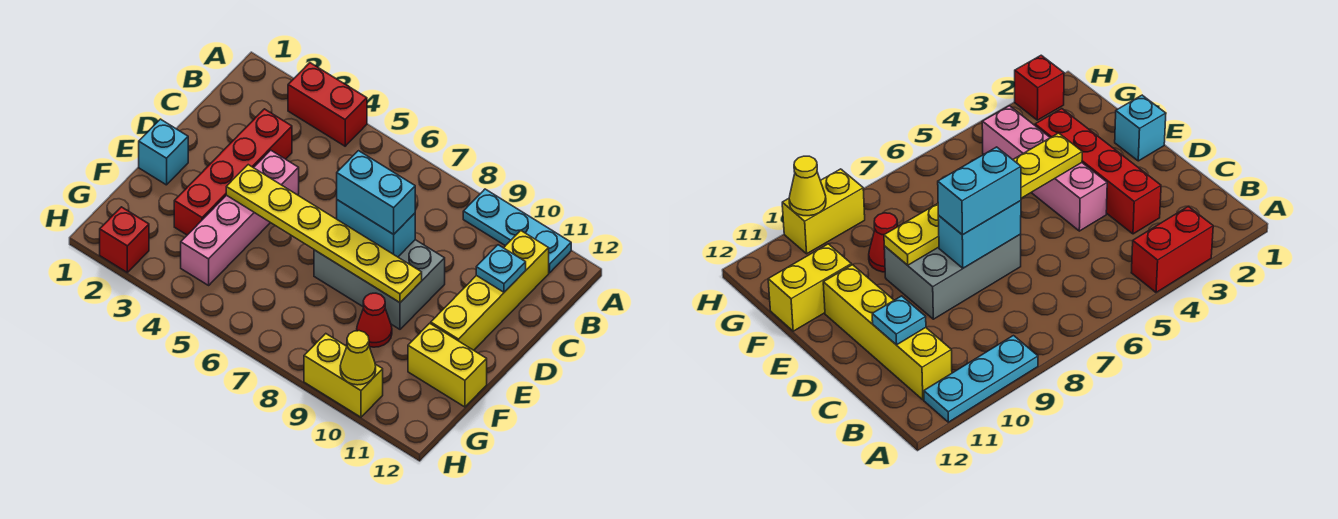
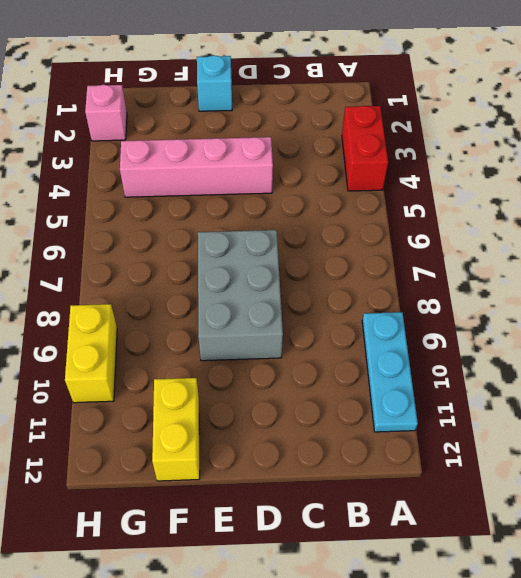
pink brick H2 level 1 -> red brick H2 level 1
none -> yellow brick B11:E11 level 1
none -> red brick C3:F3 level 1
none -> red cone F9 level 1

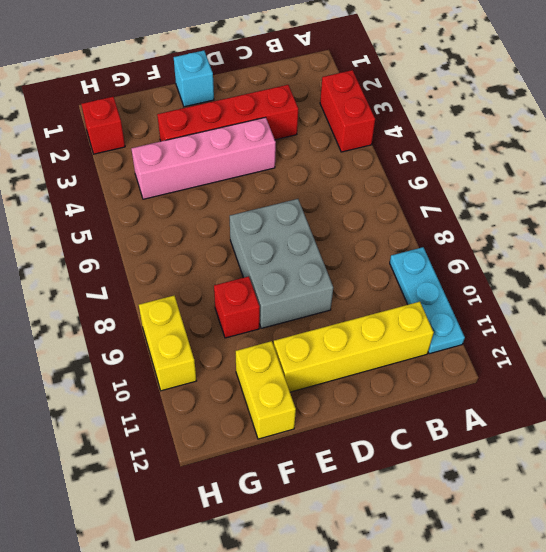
red brick F9 level 1 -> red cone F9 level 1
none -> cyan plate C11 level 2
none -> cyan brick D7:D8 level 2
none -> yellow plate E4:E9 level 2

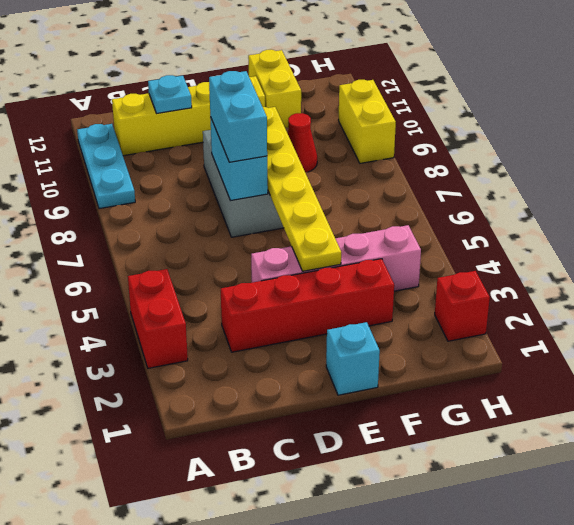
none -> yellow cone H10 level 2

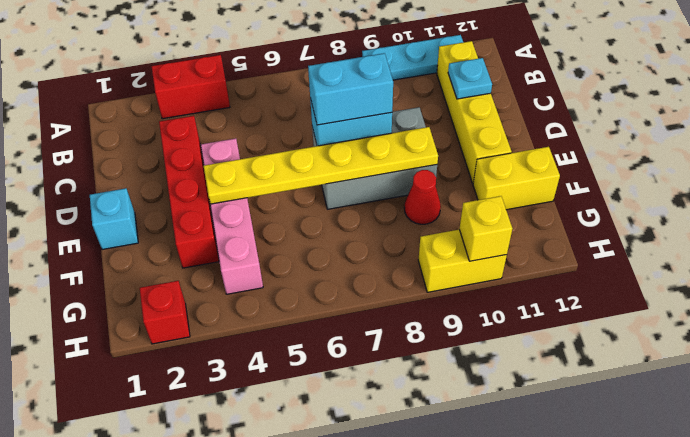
yellow brick H10 level 2 -> yellow cone H10 level 2

